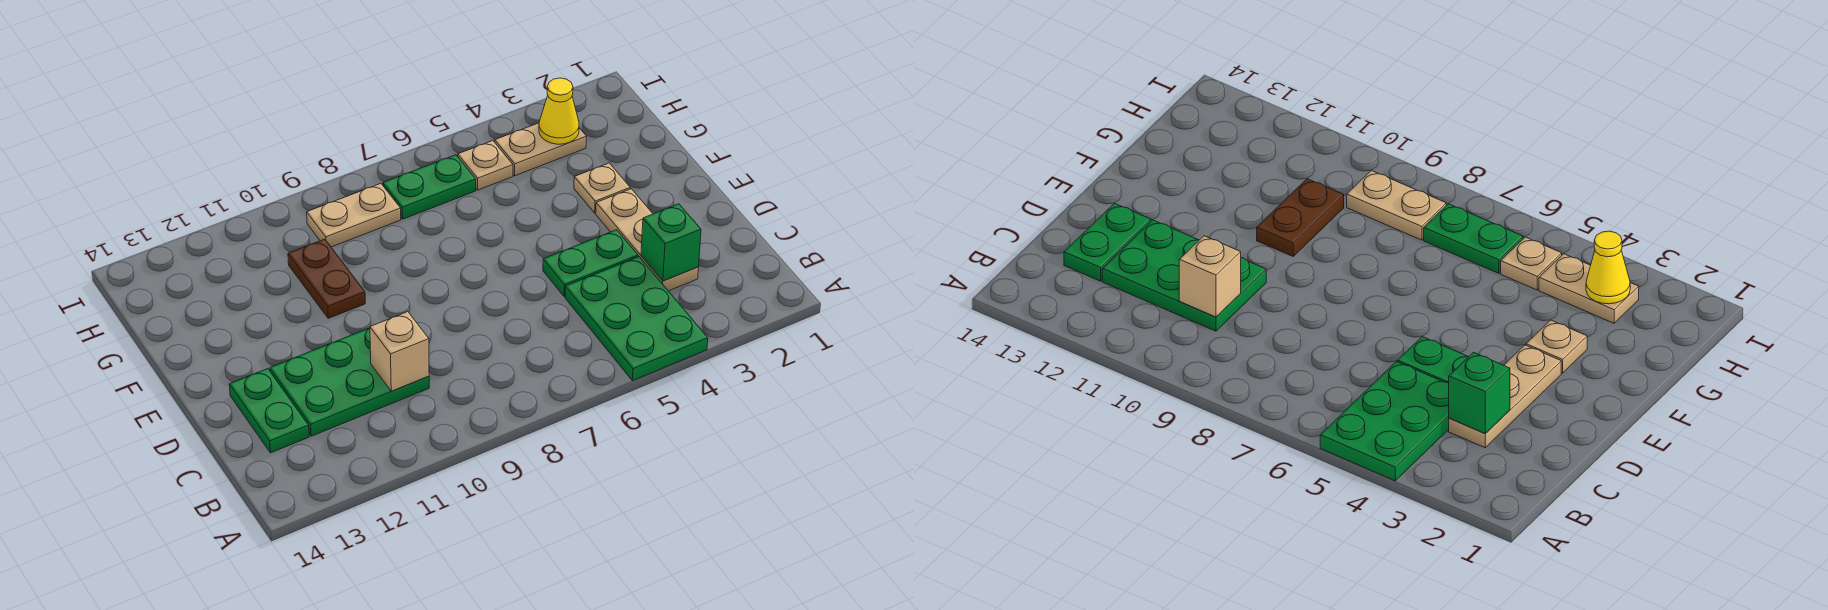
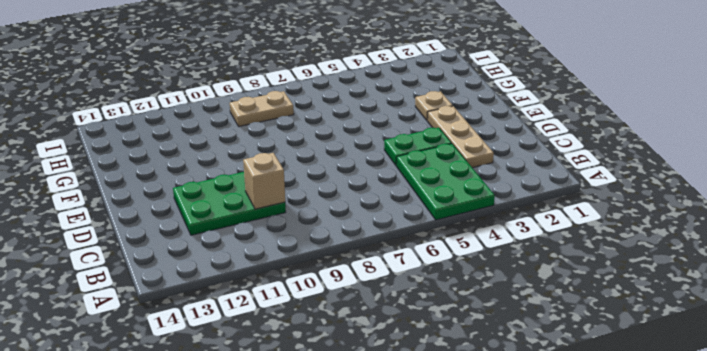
none -> green plate C13:D13 level 1
none -> brown plate F10:G10 level 1
none -> tan plate H3:H4 level 1

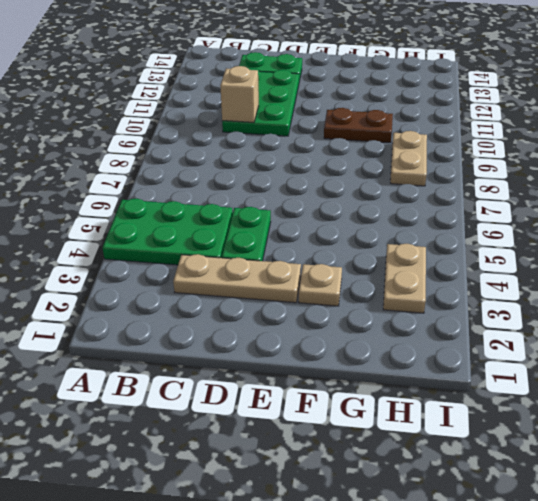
none -> tan plate H5 level 1
none -> green plate H6:H7 level 1
none -> green brick C3 level 2

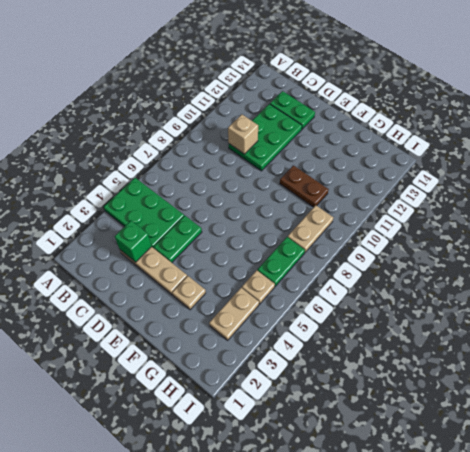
none -> yellow cone H3 level 2

